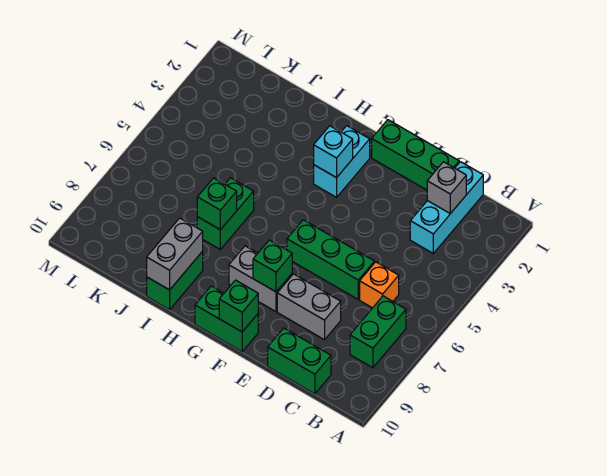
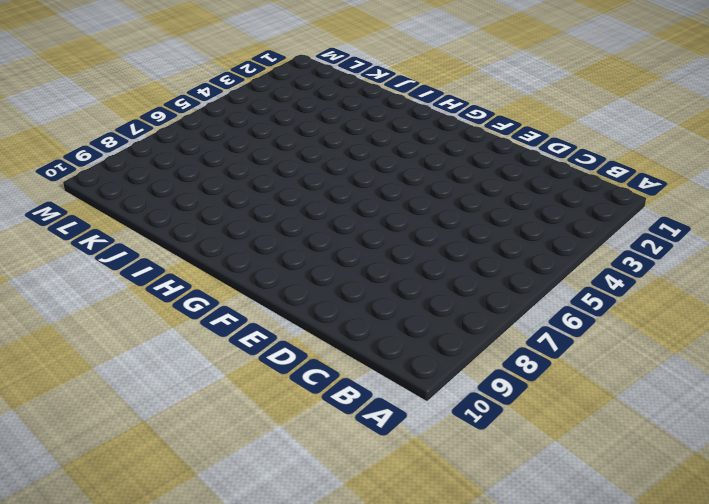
none -> green brick B7:B8 level 1
none -> cyan brick C1:C3 level 1
none -> orange brick C6 level 1

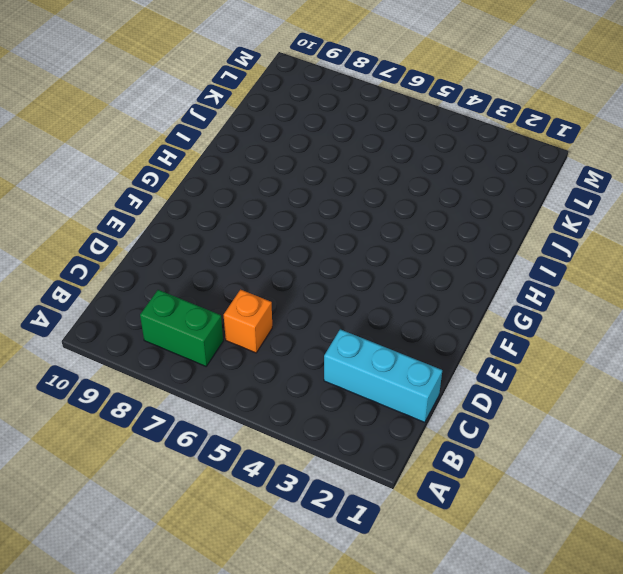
none -> green brick C10:D10 level 1
none -> green brick D1:F1 level 1
none -> green brick D6:F6 level 1

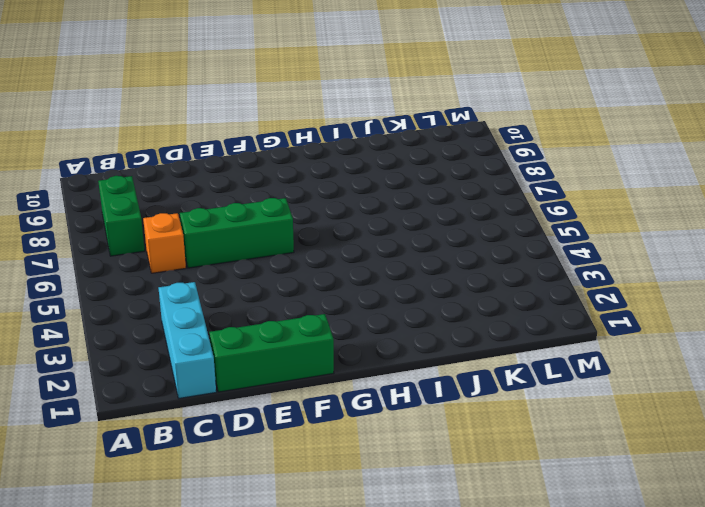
none -> green brick C10:D10 level 1
none -> grey brick D8:E8 level 1
none -> grey brick F8:G8 level 1

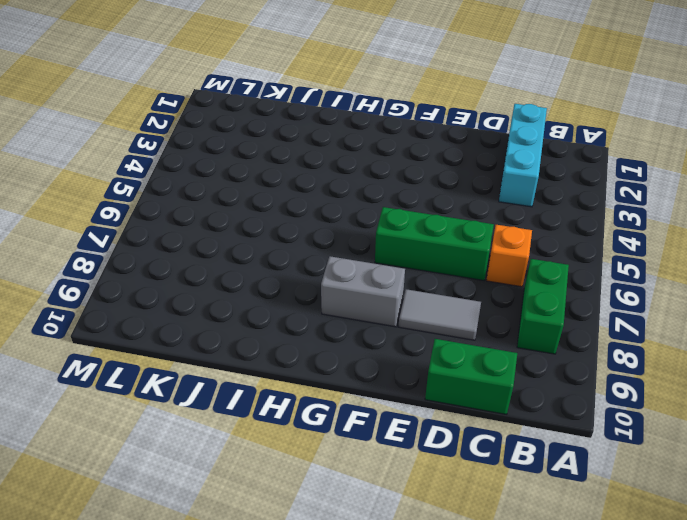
grey tile D8:E8 level 1 -> grey brick D8:E8 level 1
none -> green brick D1:F1 level 1
none -> green brick F10:G10 level 1
none -> cyan brick G2:G3 level 1

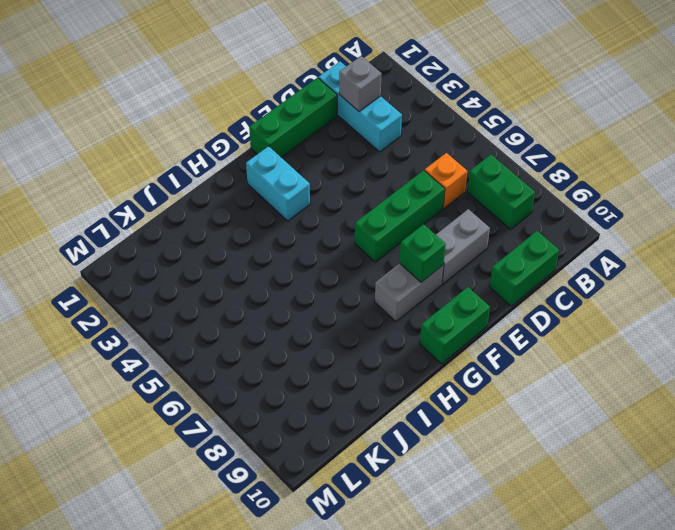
none -> green brick I6:I7 level 1
none -> green brick I9:I10 level 1
none -> green brick F10 level 2

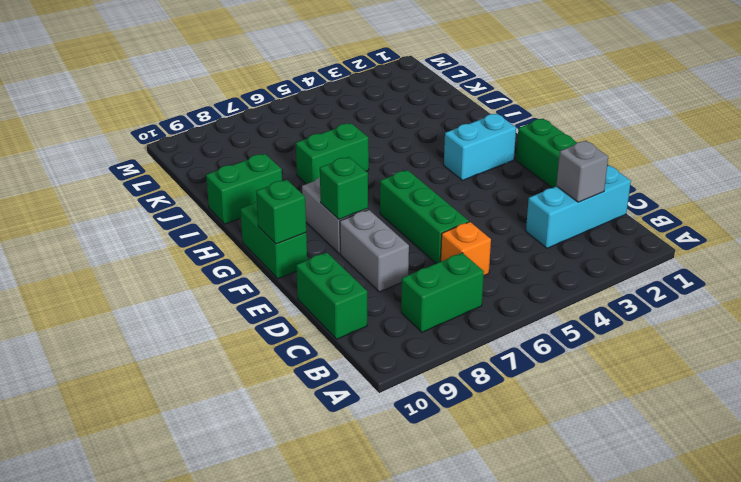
none -> cyan brick G3 level 2
none -> green brick I7 level 2
none -> grey brick I9:I10 level 2

